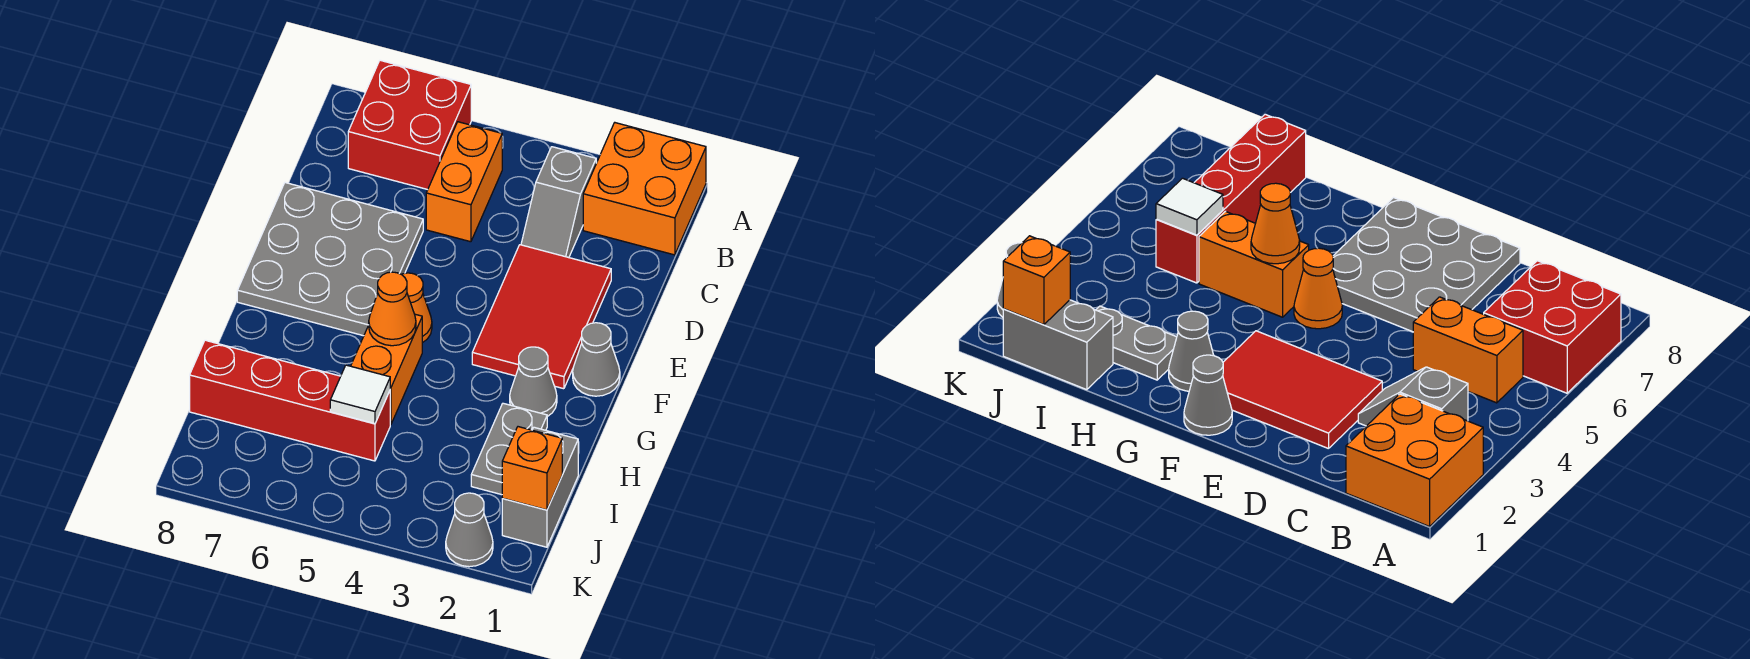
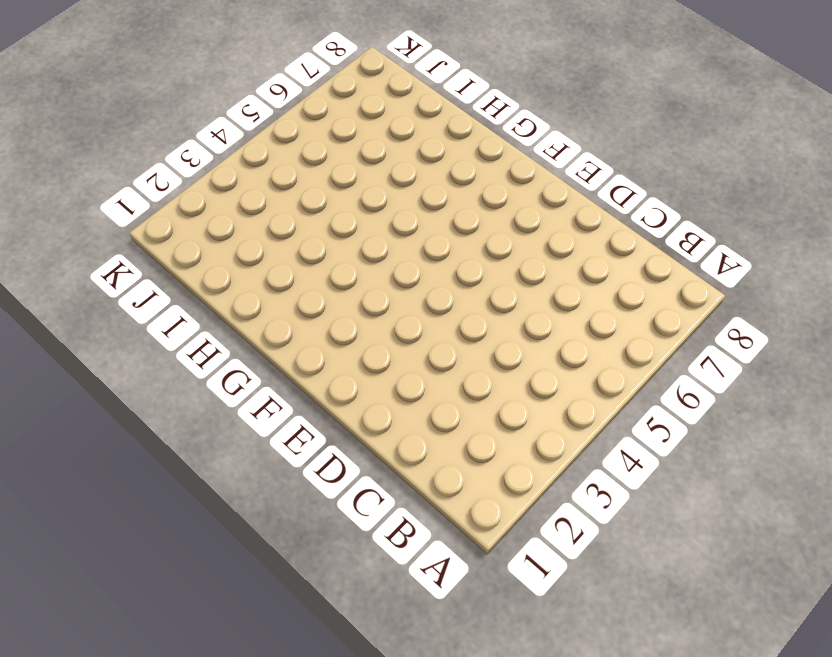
none -> orange brick A1:B2 level 1
none -> red brick A6:B7 level 1
none -> grey slope B3:C3 level 1 top B

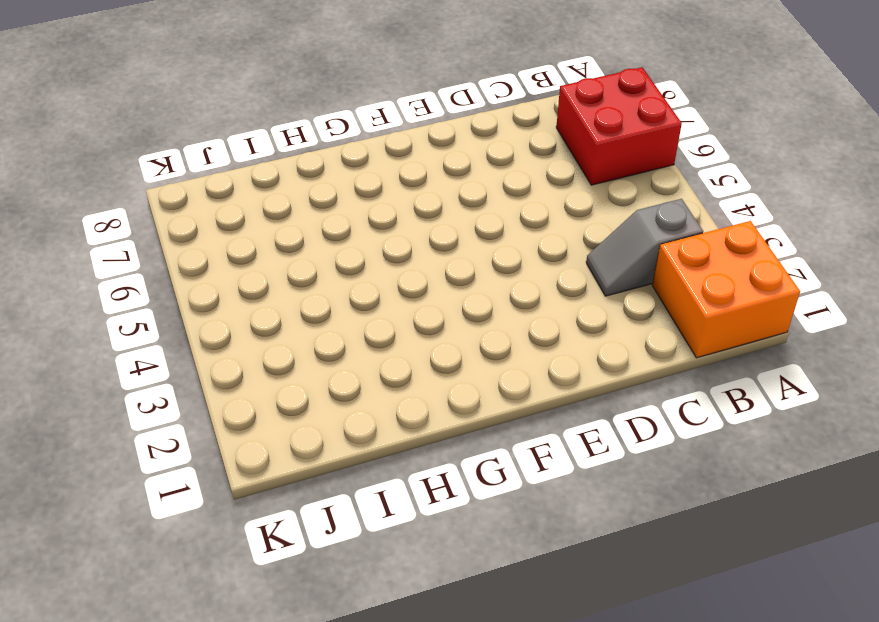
none -> orange brick B5:C5 level 1
none -> red tile D2:F3 level 1
none -> grey plate D6:F8 level 1

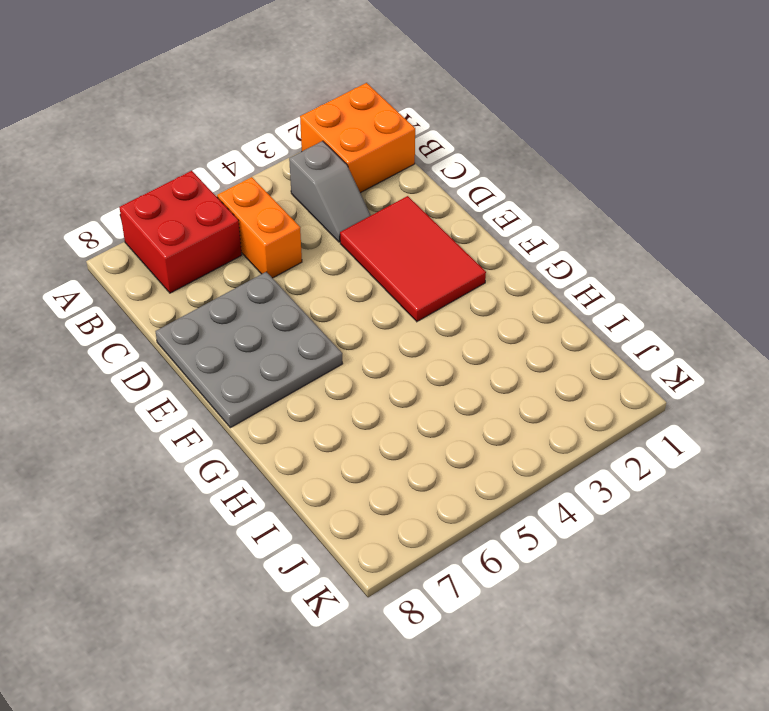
none -> grey cone F1 level 1
none -> orange cone F5 level 1
none -> grey cone G2 level 1

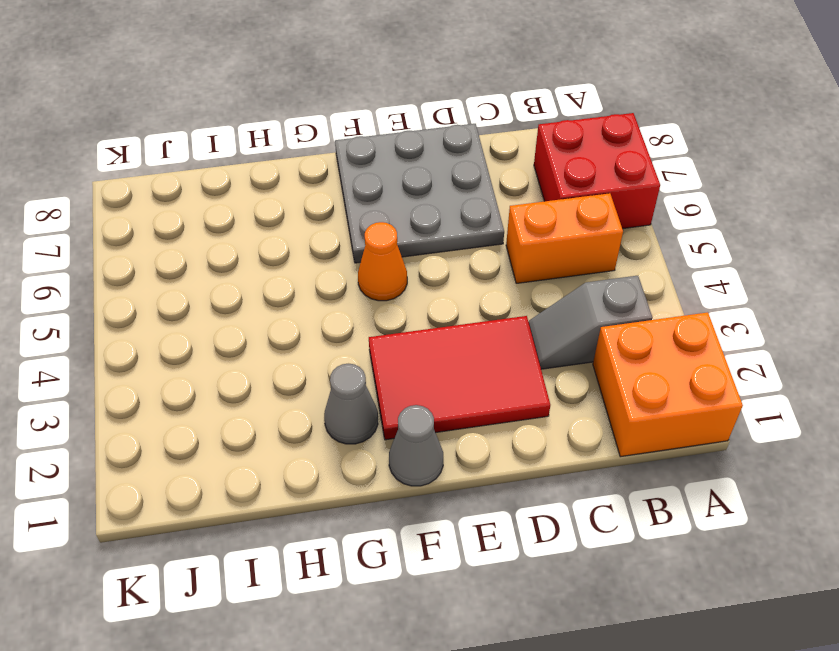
none -> orange brick G5:H5 level 1
none -> grey plate H2:I2 level 1
none -> grey brick I1:J1 level 1

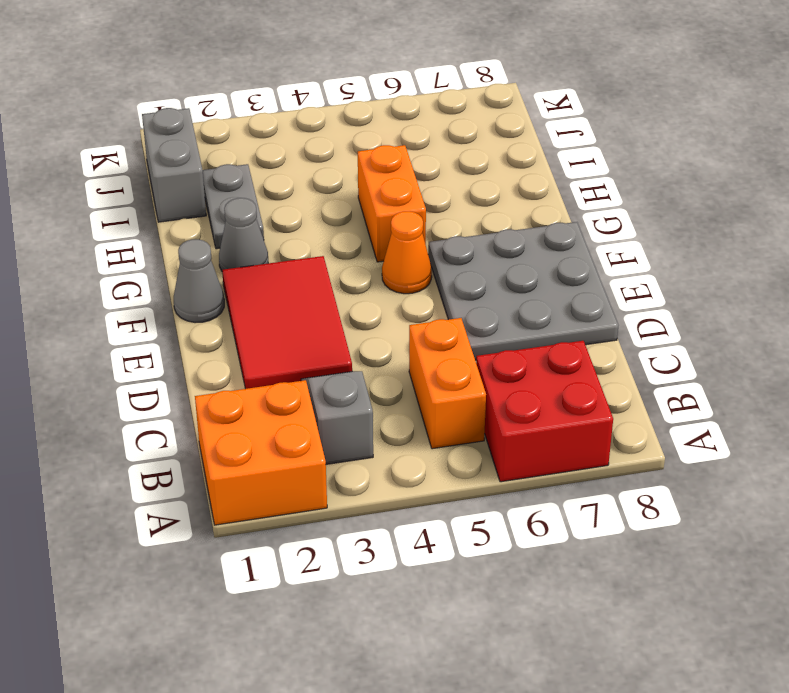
none -> red brick I5:I8 level 1
none -> grey cone K2 level 1
none -> orange cone G5 level 2

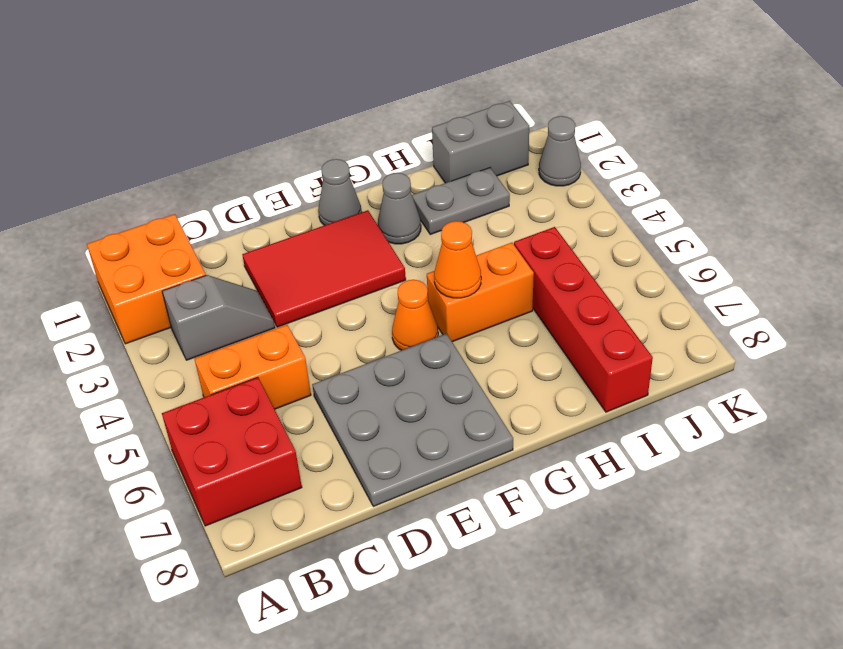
none -> white tile I5 level 2
none -> orange brick J1 level 2

